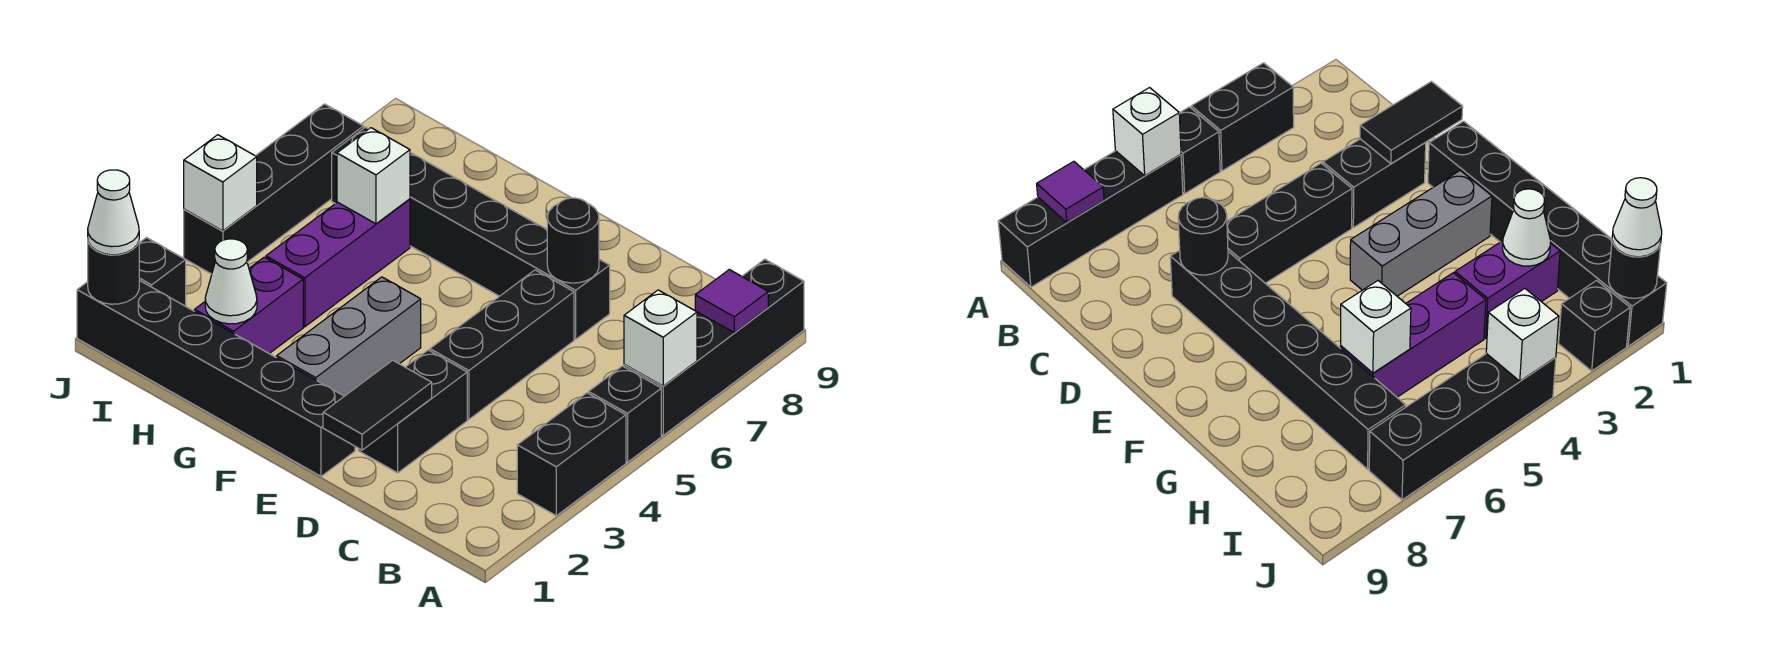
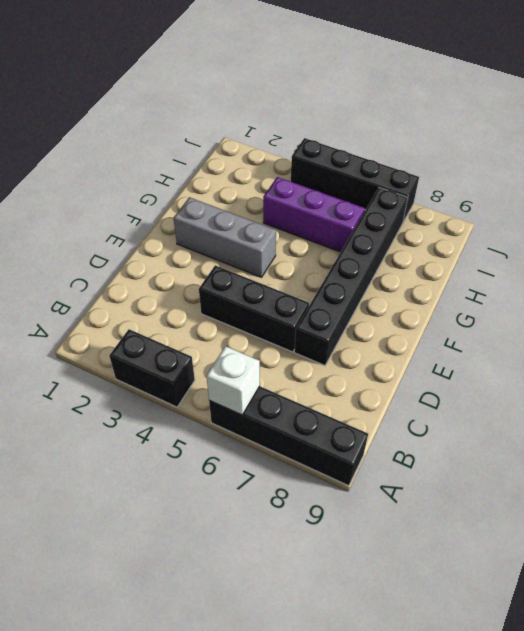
none -> black brick A5 level 1
none -> black brick D2:D3 level 1
none -> black brick E1:J1 level 1

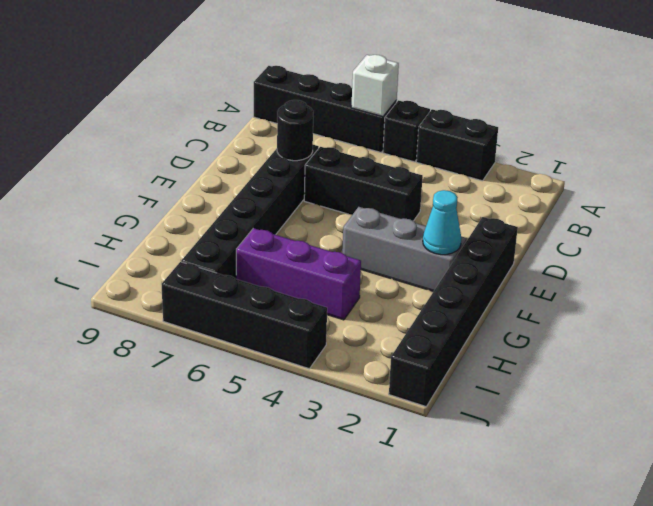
cyan cone F2 level 2 -> none
none -> black brick D2:D3 level 1
none -> purple brick H2:H3 level 1
none -> black brick J2 level 1

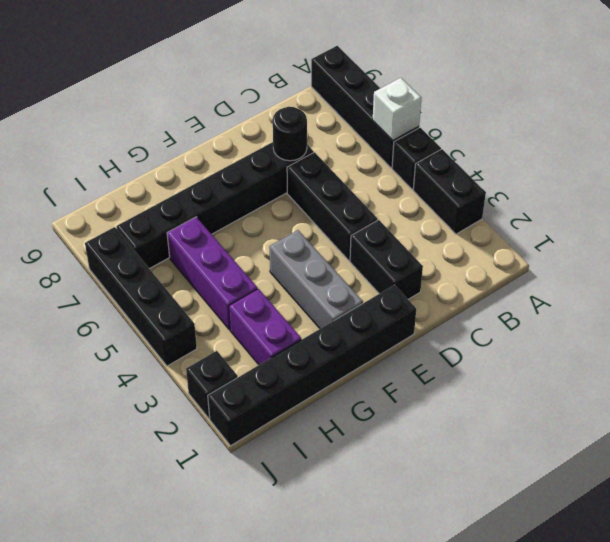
none -> purple tile A8 level 2
none -> black tile D1:D2 level 2
none -> white cone H2 level 2

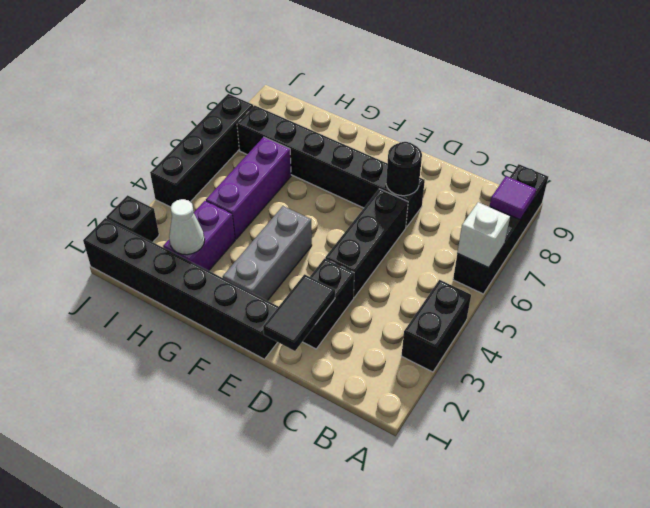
none -> black brick A5 level 1
none -> white brick H6 level 2
none -> black round brick J1 level 2

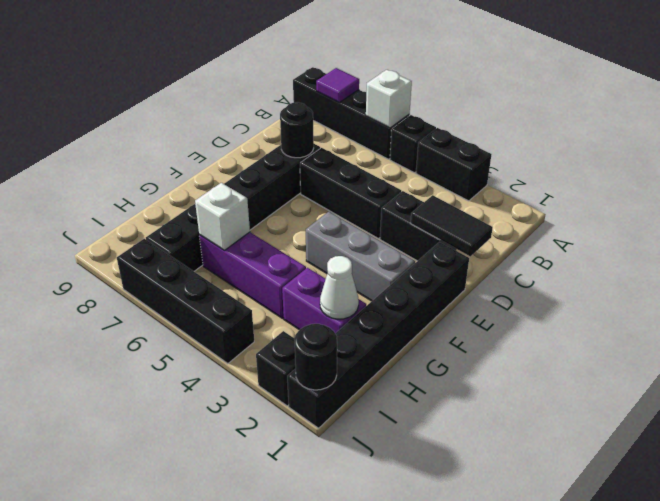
none -> white brick J4 level 2
none -> white cone J1 level 3

